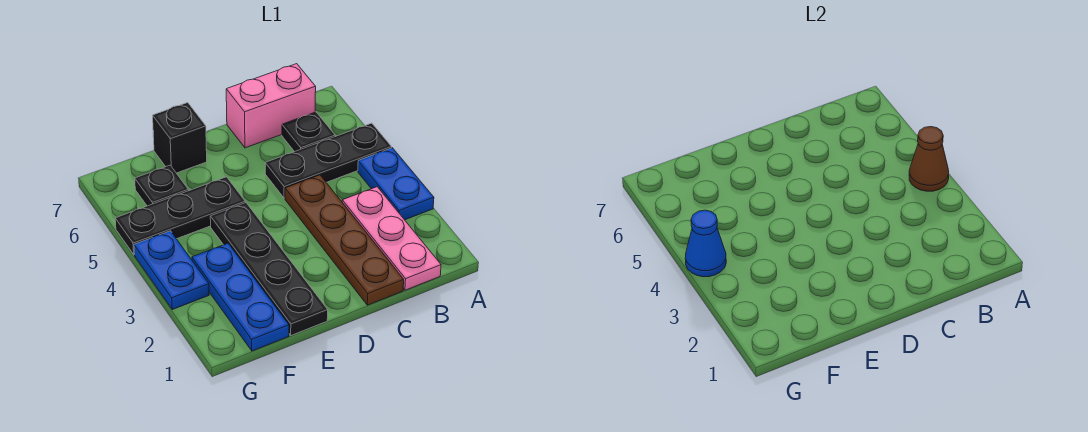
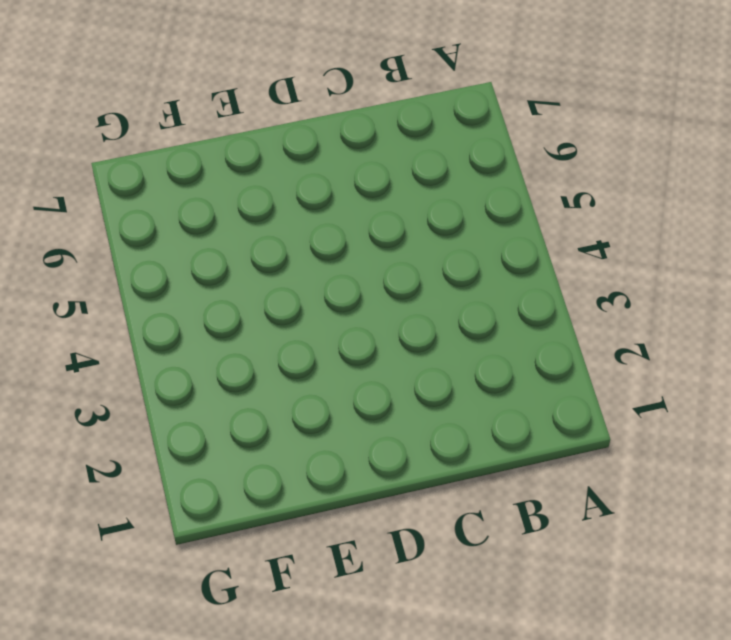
none -> blue plate A3:A4 level 1
none -> black plate A5:C5 level 1
none -> pink plate B1:B3 level 1

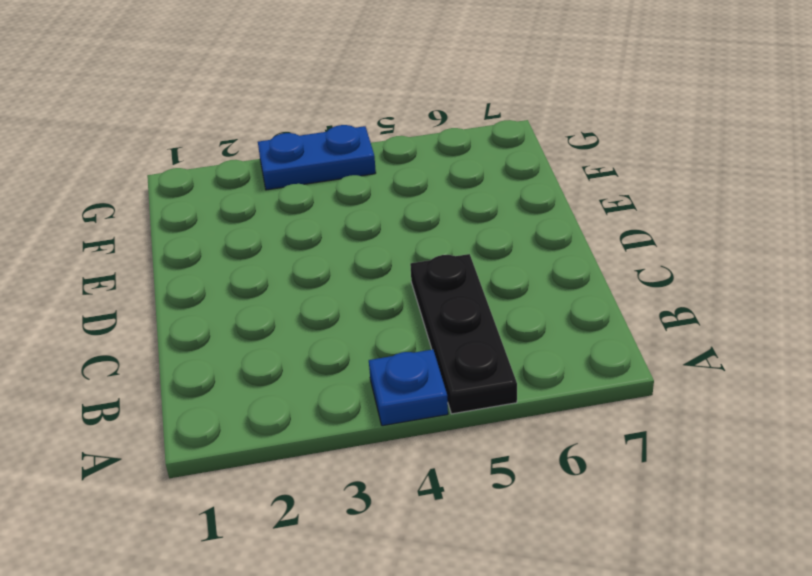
blue plate A4 level 1 -> blue plate A3:A4 level 1
none -> pink plate B1:B3 level 1
none -> black plate B6 level 1
none -> pink brick B7:C7 level 1

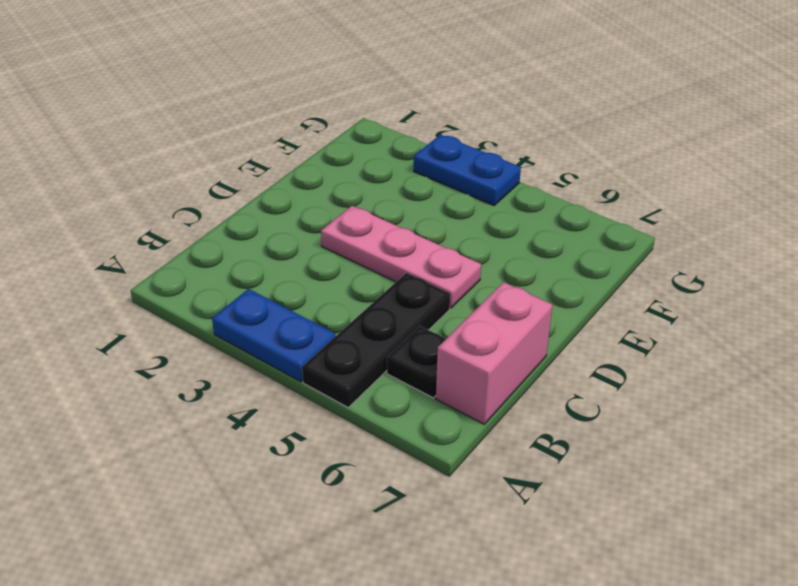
pink plate D3:D5 level 1 -> pink plate B1:B3 level 1
none -> brown plate C1:C4 level 1
none -> black plate E1:E4 level 1
none -> black plate E5:G5 level 1

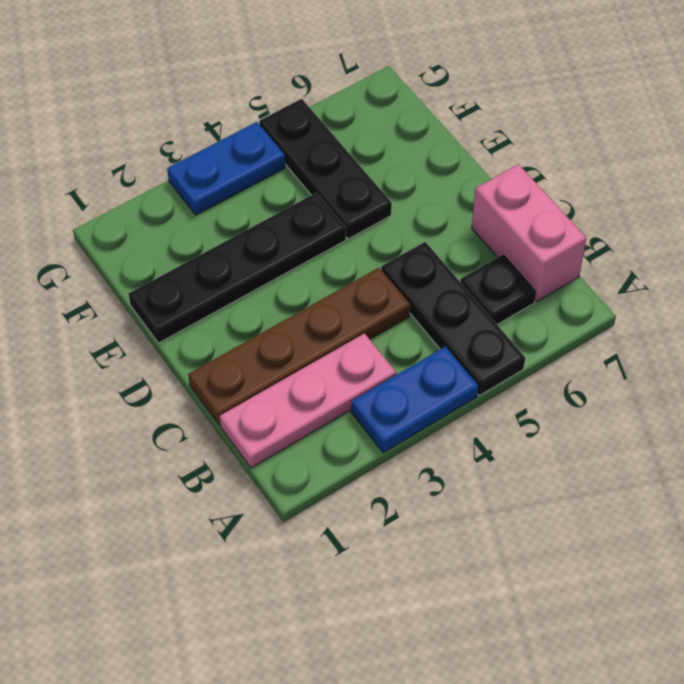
none -> black brick E7 level 1
none -> blue plate F1:F3 level 1
none -> black plate F6 level 1

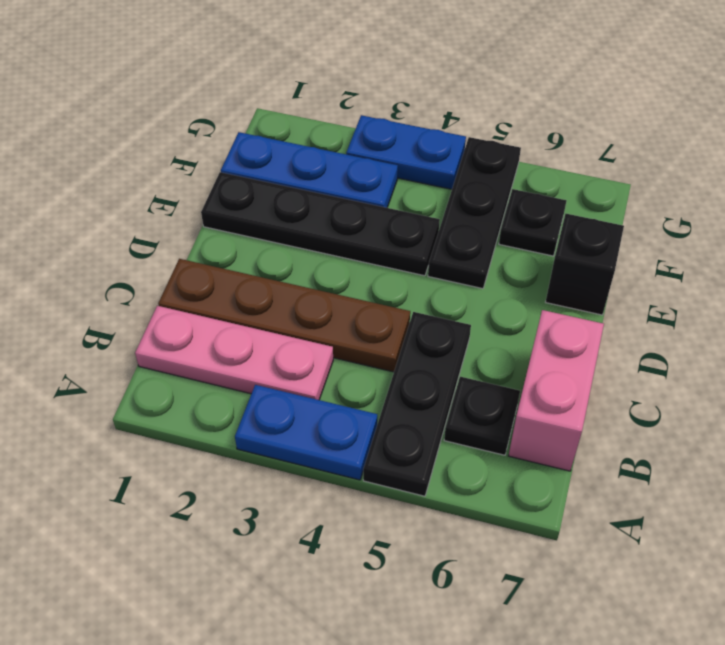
none -> brown cone A4 level 2
none -> blue cone G4 level 2

